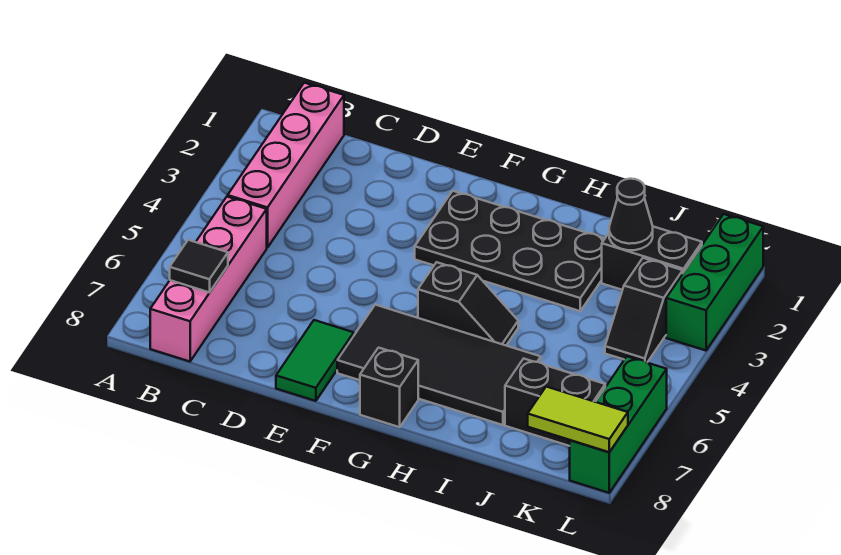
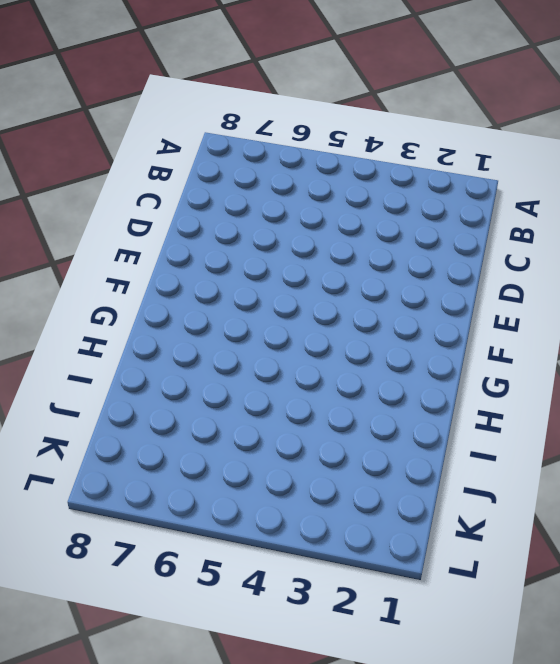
none -> pink brick B1:B4 level 1
none -> pink brick B5:B8 level 1
none -> green tile E7:E8 level 1

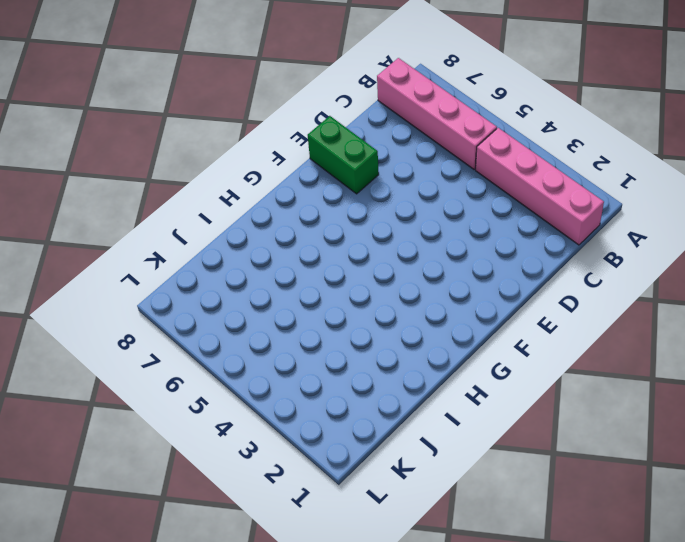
green brick E7:E8 level 1 -> green tile E7:E8 level 1
none -> black plate F2:I3 level 1
none -> black tile F6:I7 level 1
none -> black slope G5:H5 level 1 top G

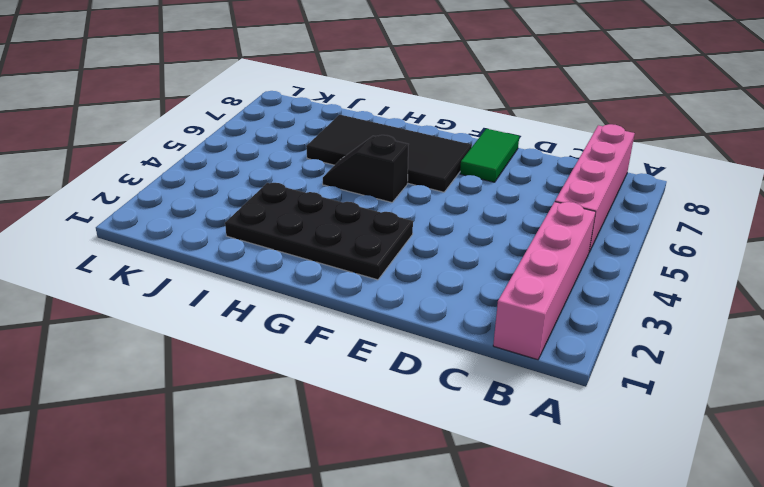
none -> black brick G8 level 1
none -> black brick J2:K2 level 1
none -> black brick J7:K7 level 1

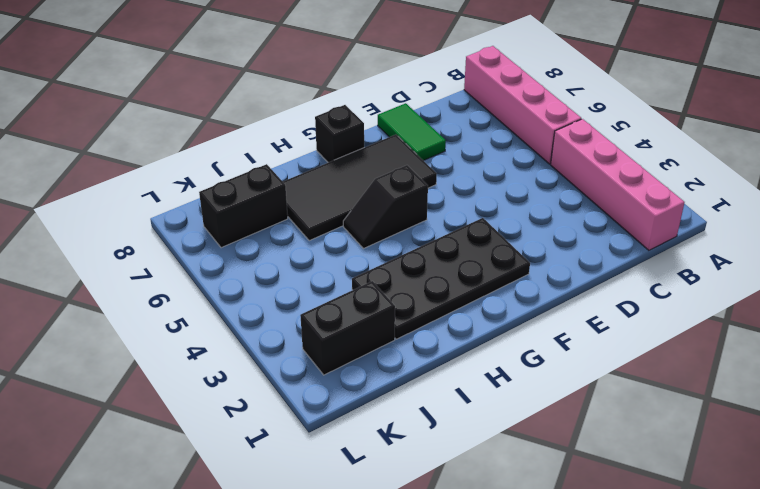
none -> black slope K3:K4 level 1 top 3
none -> green brick L1:L3 level 1
none -> green brick L6:L8 level 1

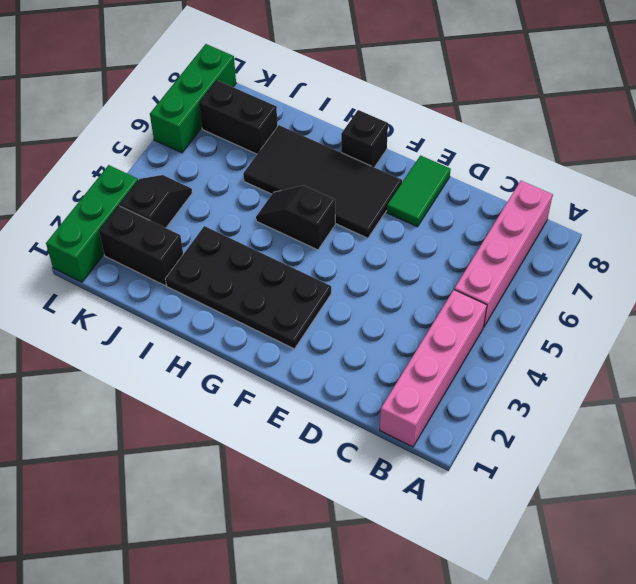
none -> black tile B7 level 2
none -> black cone J2 level 2
none -> lime tile K8:L8 level 2

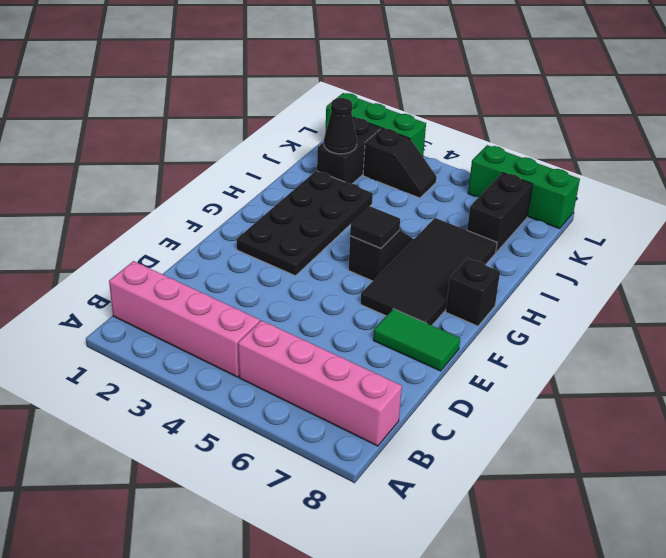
black tile G5 level 2 -> black tile B7 level 2
none -> lime tile K8:L8 level 2

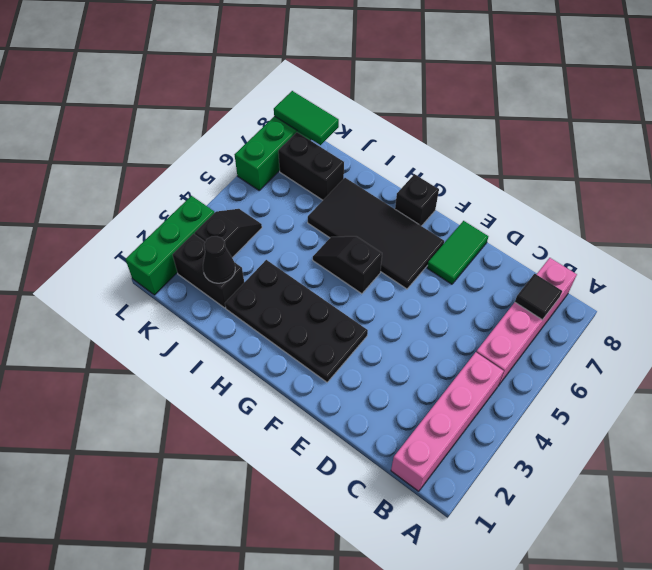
green tile K8:L8 level 2 -> lime tile K8:L8 level 2

